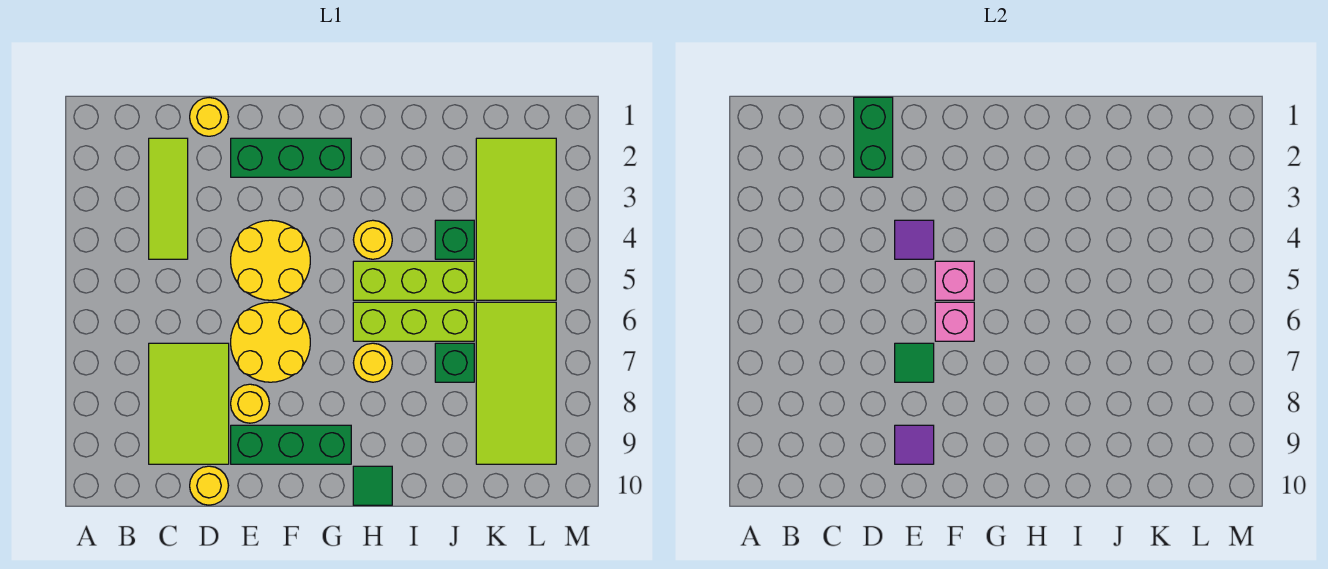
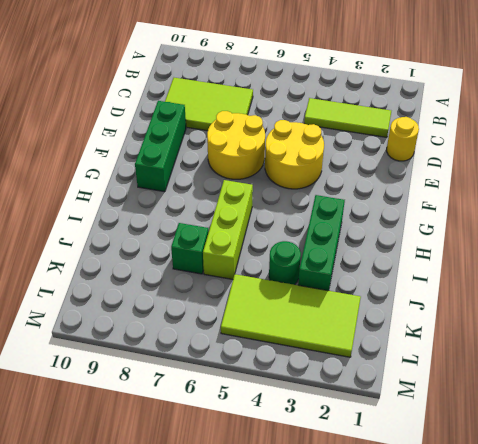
green brick H3:J3 level 1 -> green brick E2:G2 level 1
green round brick J4 level 1 -> green brick J4 level 1
none -> yellow round brick D10 level 1
none -> yellow round brick E8 level 1
none -> yellow round brick H4 level 1

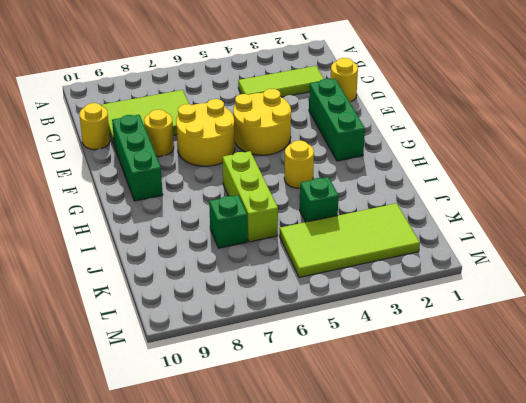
none -> lime brick H5:J5 level 1
none -> yellow round brick H7 level 1
none -> green tile H10 level 1

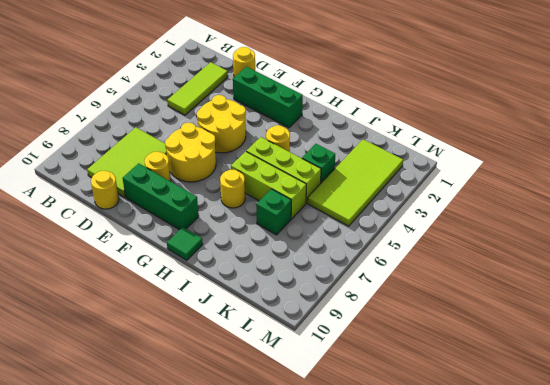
none -> lime tile K6:L9 level 1
none -> green brick D1:D2 level 2
none -> purple tile E4 level 2

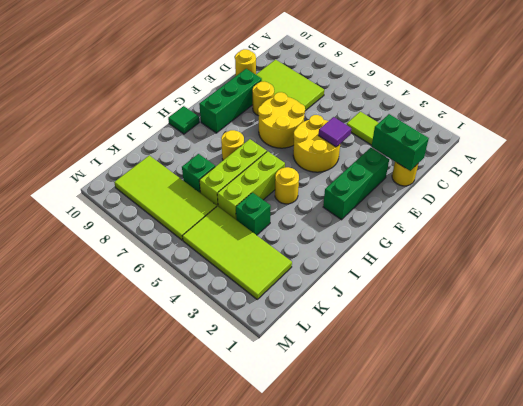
none -> green tile E7 level 2
none -> purple tile E9 level 2
none -> pink brick F5 level 2

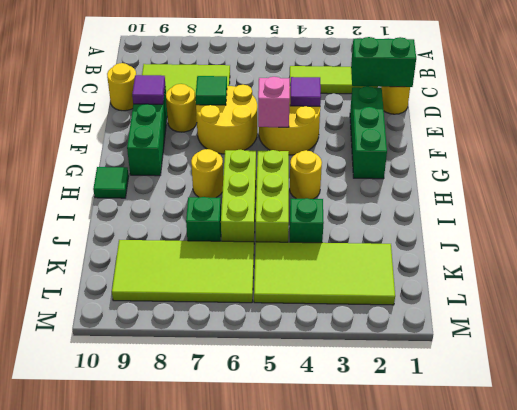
none -> pink brick F6 level 2

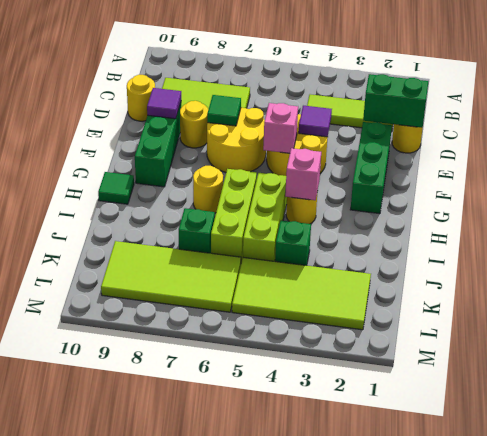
pink brick H4 level 2 -> pink brick F6 level 2

